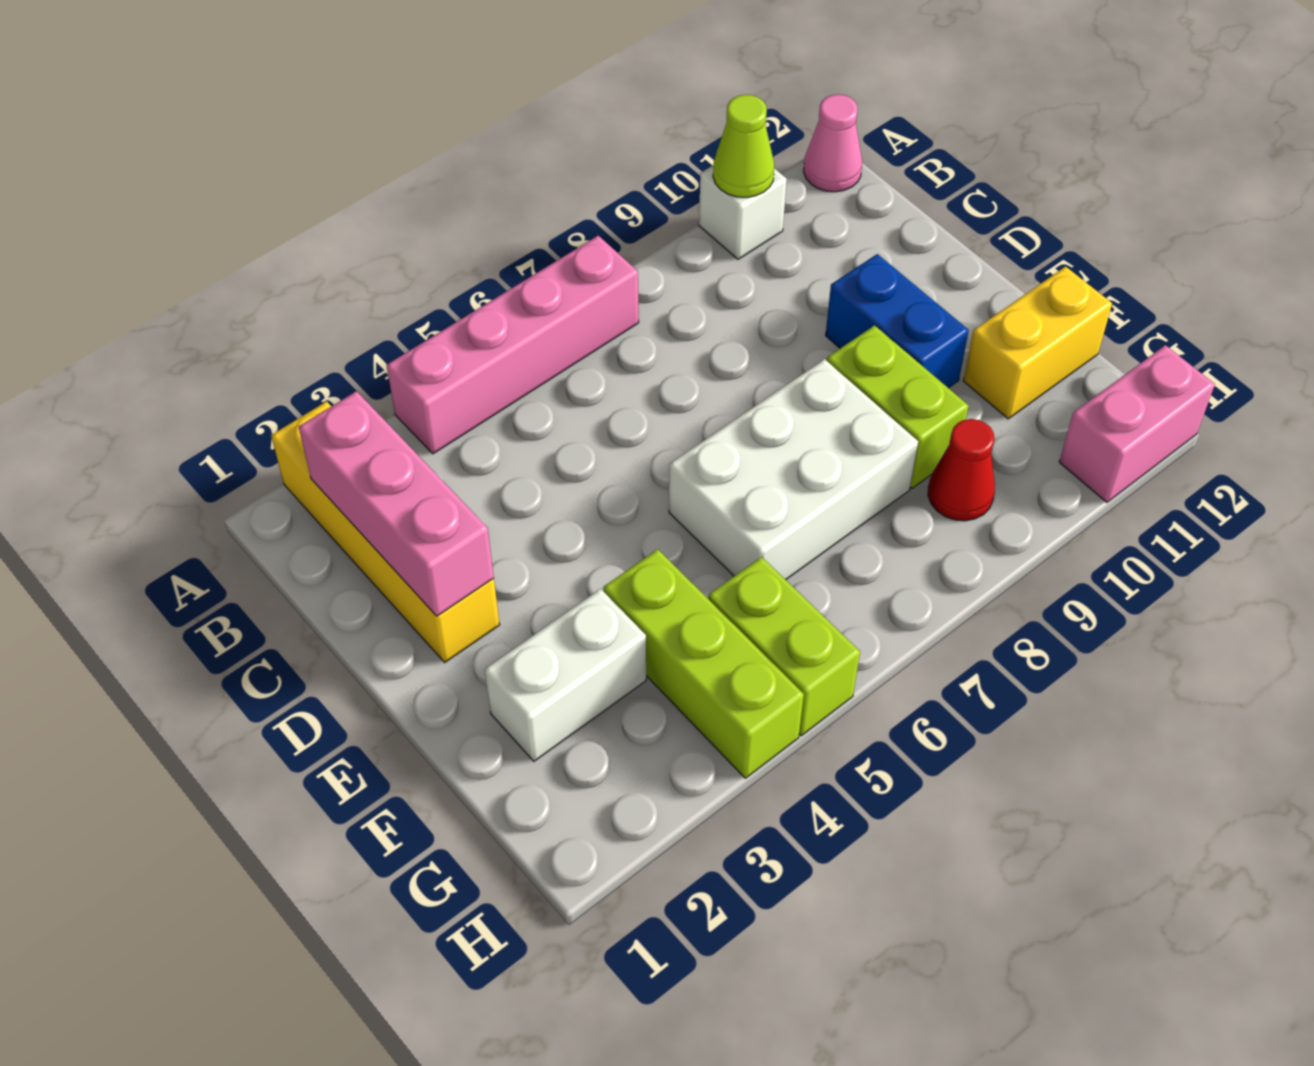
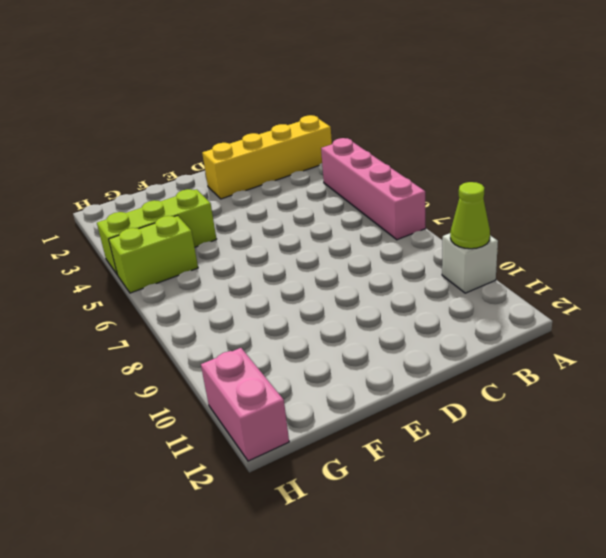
none -> pink cone A12 level 1
none -> blue brick D10:E10 level 1
none -> white brick E6:F8 level 1

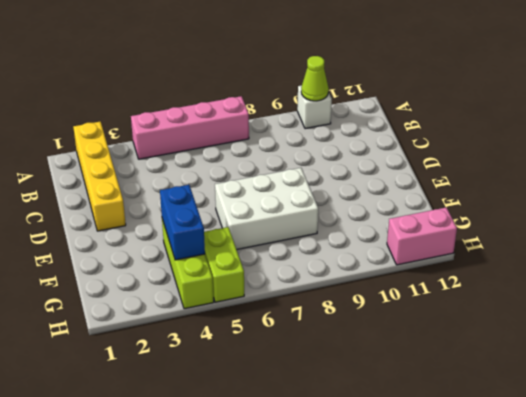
blue brick F4:G4 level 2 -> blue brick D10:E10 level 1
none -> pink cone A12 level 1
none -> lime brick E9:F9 level 1
none -> white brick F2:F3 level 1

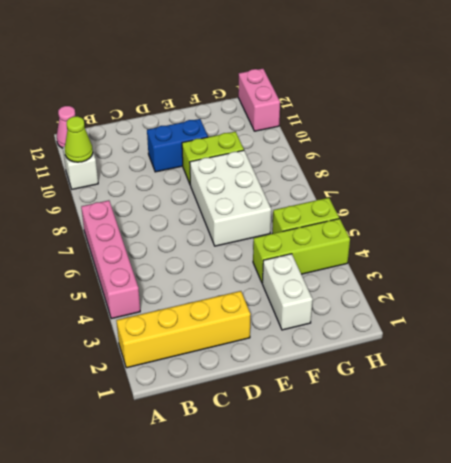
none -> yellow brick F11:F12 level 1
none -> red cone G9 level 1
none -> pink brick B2:D2 level 2

